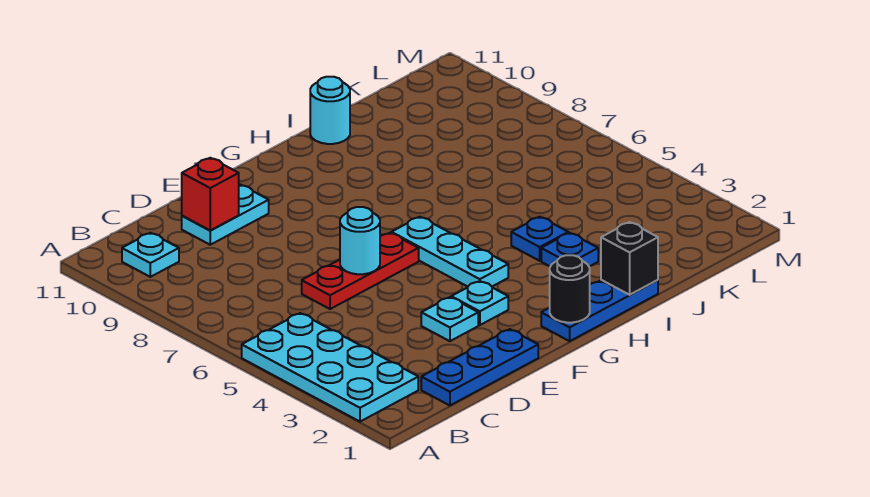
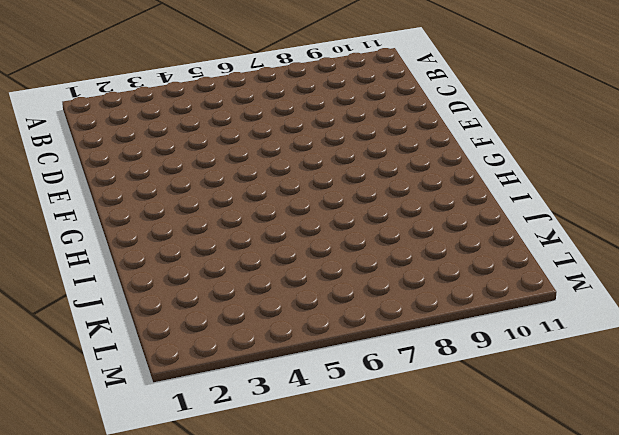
none -> cyan plate A2:B5 level 1
none -> cyan plate B10 level 1
none -> blue plate C1:E1 level 1

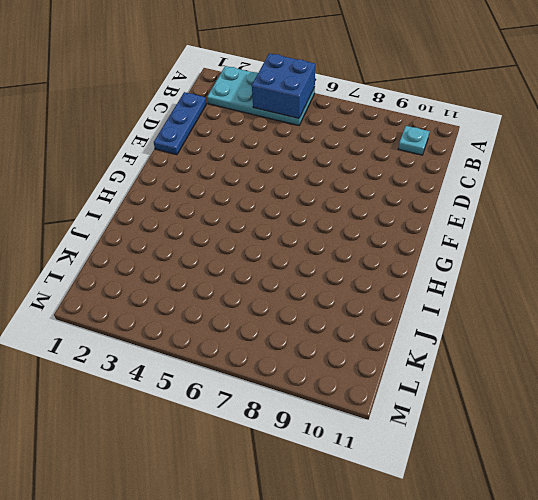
blue brick A4:B5 level 2 -> none
none -> red plate D6:F6 level 1
none -> cyan plate D10:E10 level 1
none -> cyan plate E3 level 1

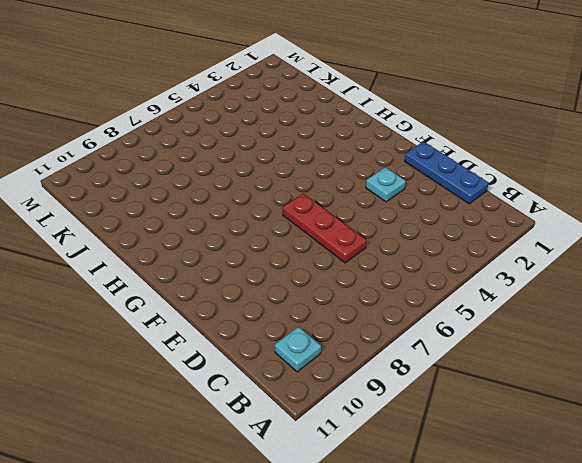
none -> cyan plate A2:B5 level 1
none -> cyan plate D10:E10 level 1
none -> cyan plate F3 level 1

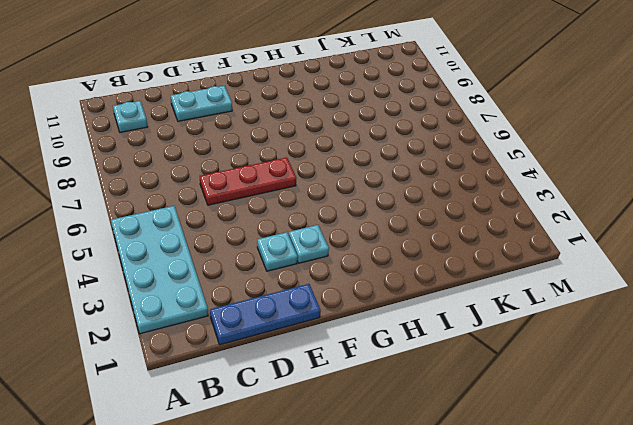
none -> blue plate G1:I1 level 1
none -> cyan plate G4:G6 level 1
none -> blue plate I3 level 1

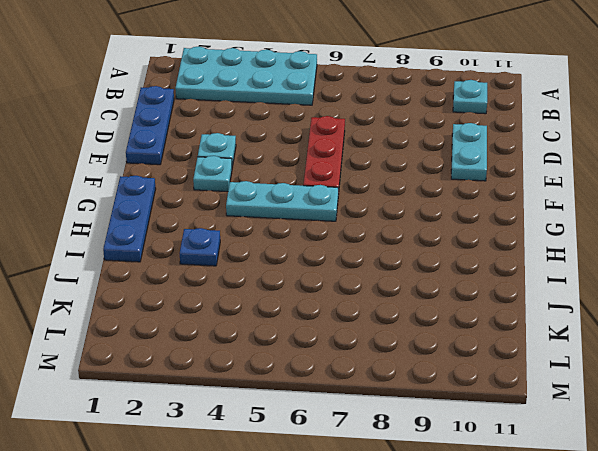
none -> blue plate I4 level 1
none -> cyan round brick I11 level 1
none -> red brick D10 level 2

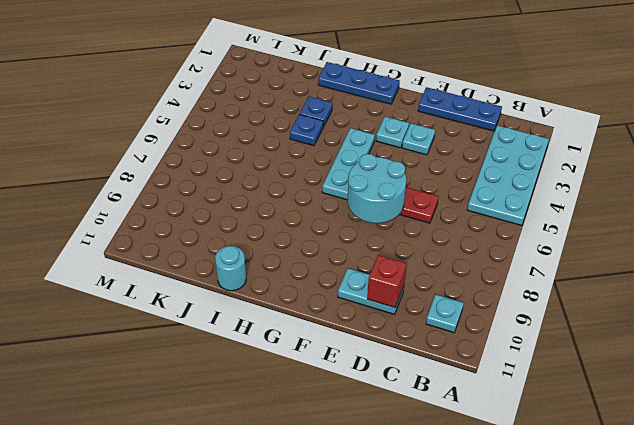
cyan round brick E6:F7 level 2 -> cyan round brick E6 level 2
none -> black round brick G1 level 2
none -> black brick I1 level 2

